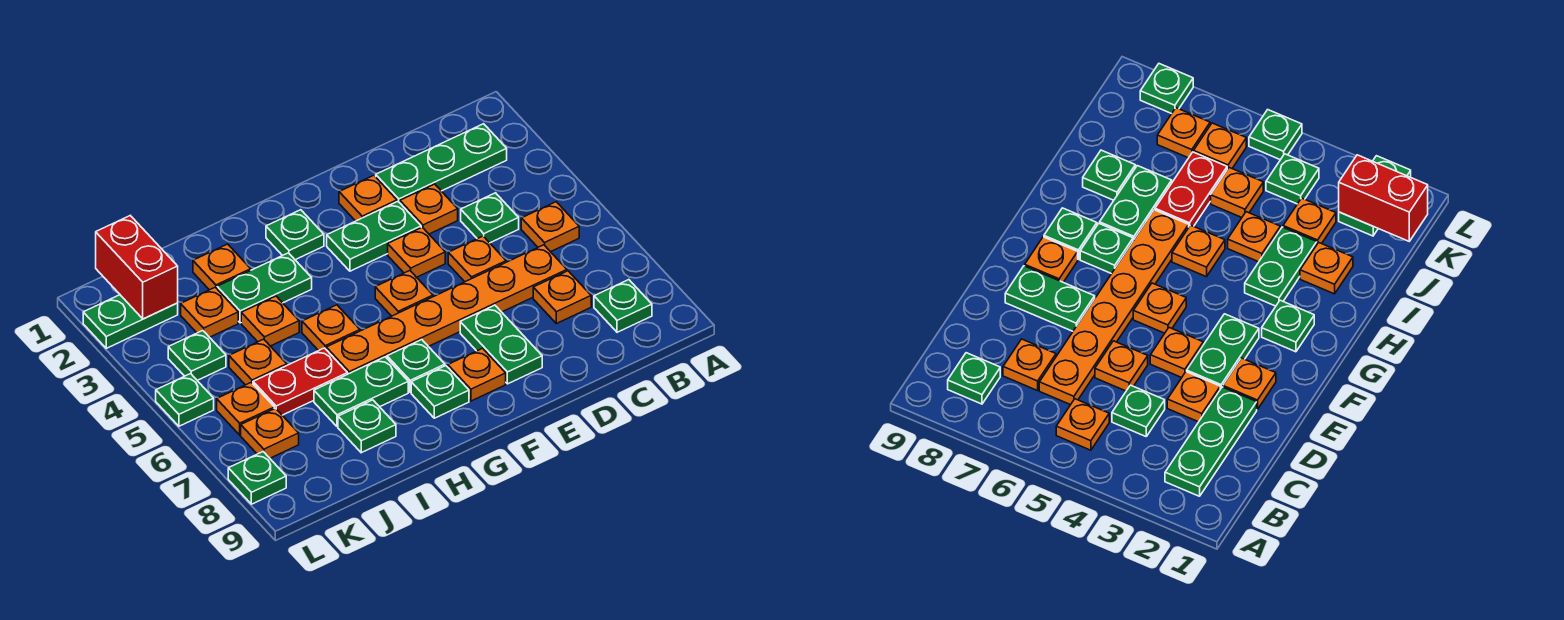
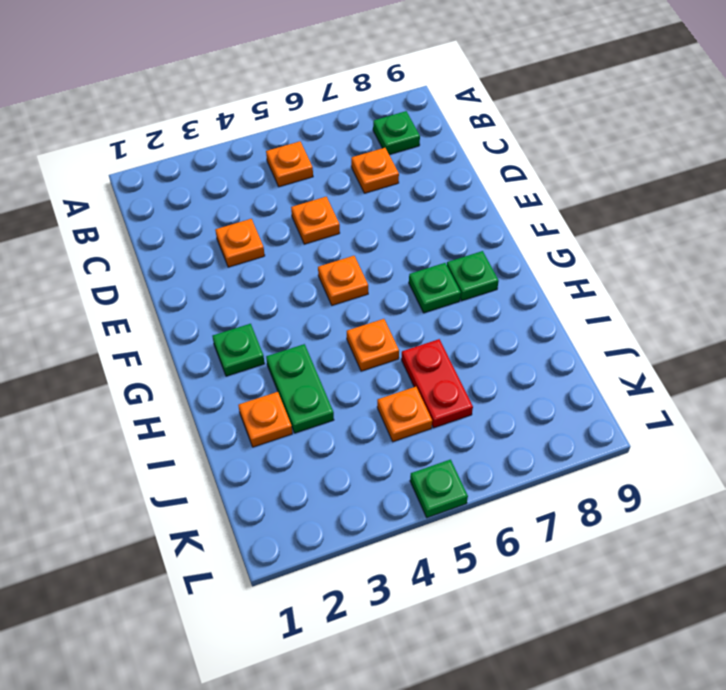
none -> green plate B2:D2 level 1
none -> green plate C4 level 1
none -> orange plate C6:H6 level 1
none -> orange plate E2 level 1

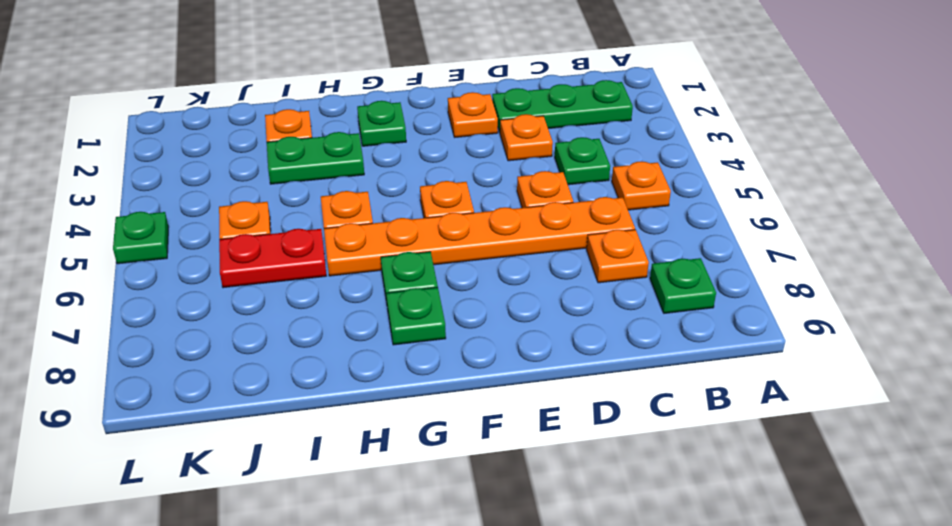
none -> green plate E3:F3 level 1
none -> orange plate E4 level 1
none -> green plate E7:E8 level 1
none -> orange plate F8 level 1

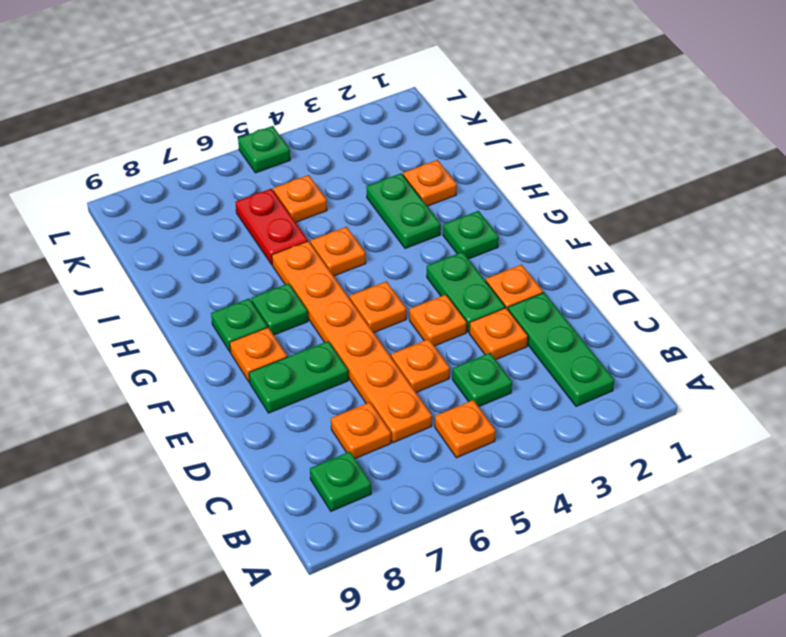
none -> green plate H7:I7 level 1
none -> orange plate I4 level 1
none -> green plate I8 level 1
none -> orange plate J3 level 1

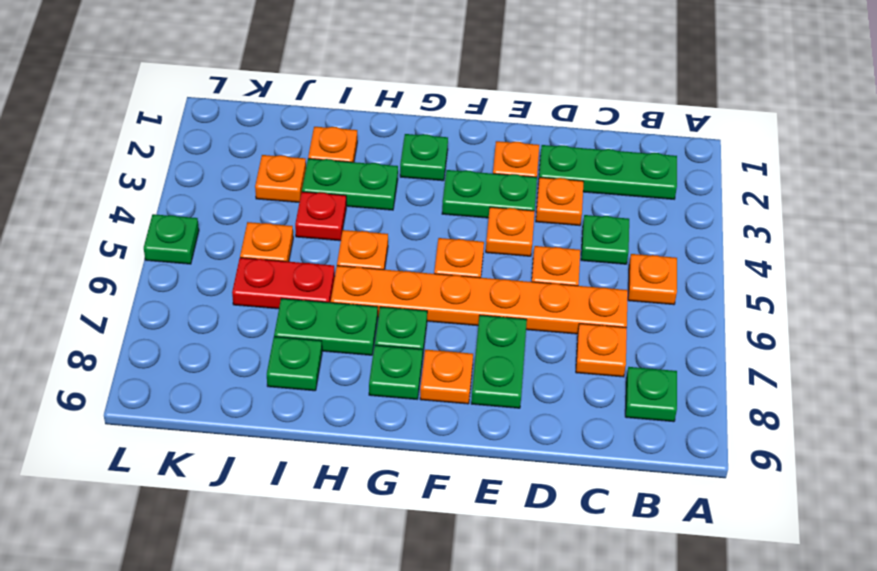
red plate I4 level 1 -> orange plate I4 level 1
none -> green plate K2:L2 level 1
none -> green plate K4 level 1
none -> orange plate K6 level 1
none -> orange plate K7 level 1

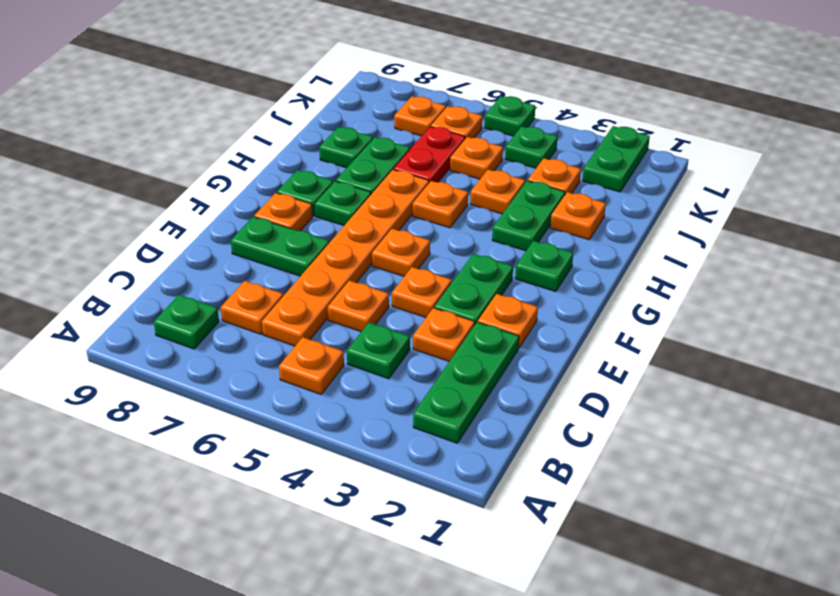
none -> green plate L8 level 1
none -> red brick K1:K2 level 2

